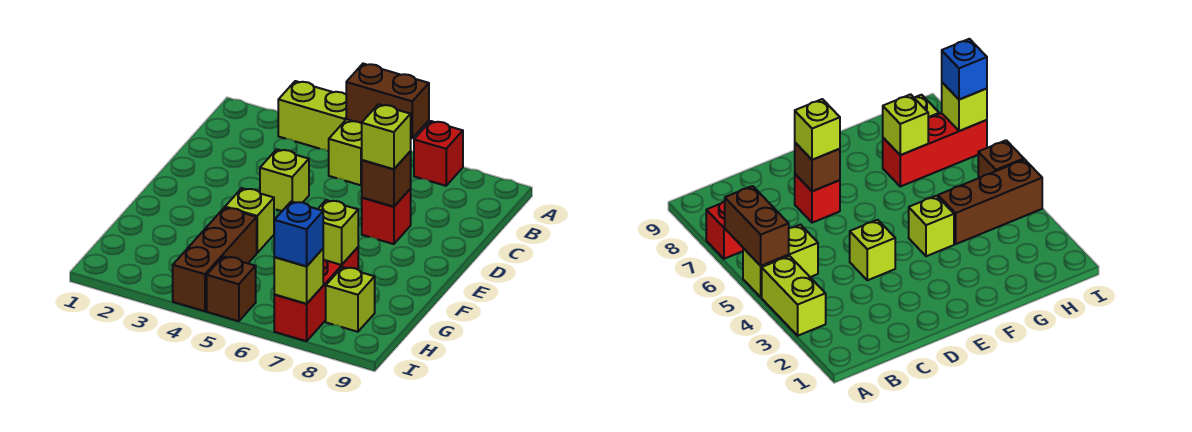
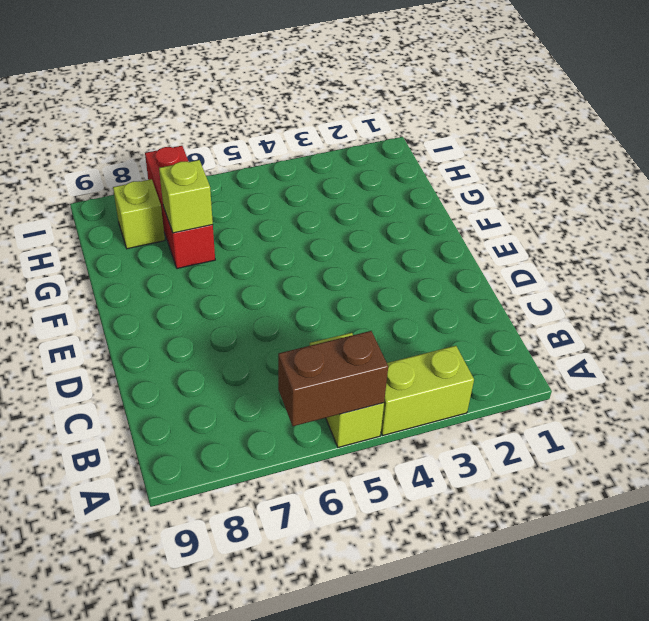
none -> red brick A7 level 1
none -> lime brick D4 level 1
none -> red brick D7 level 1

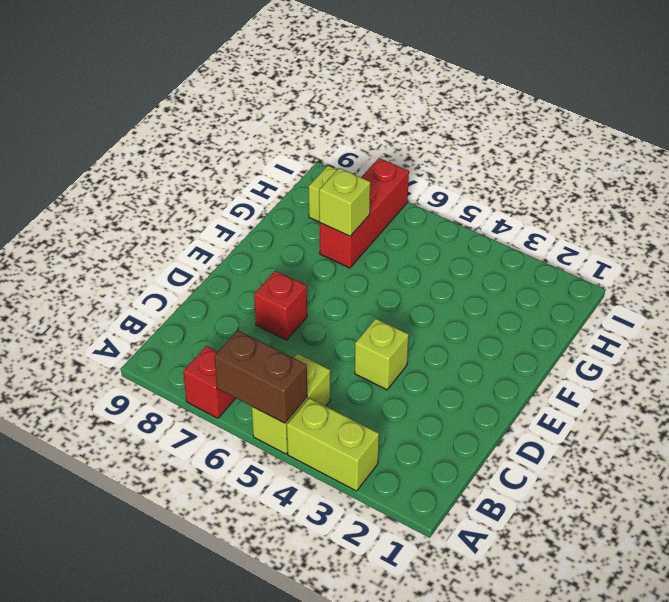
none -> lime brick F4 level 1
none -> brown brick G4:I4 level 1
none -> brown brick I5 level 1

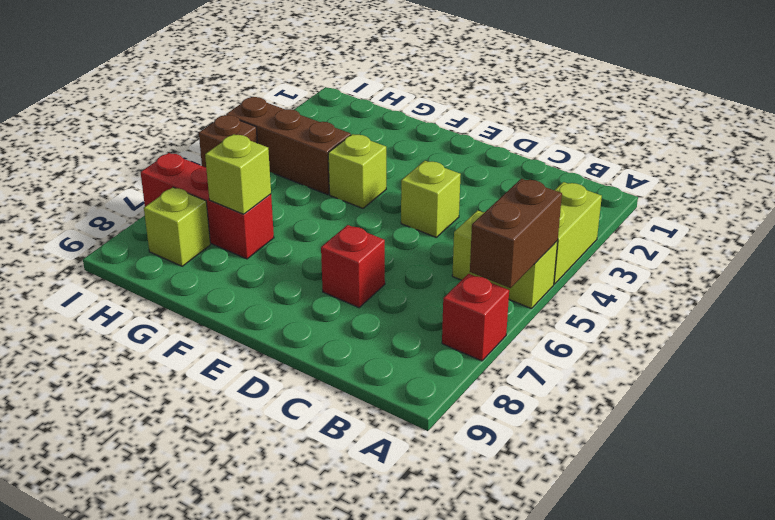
none -> brown brick D7 level 2
none -> lime brick I7 level 2
none -> lime brick D7 level 3

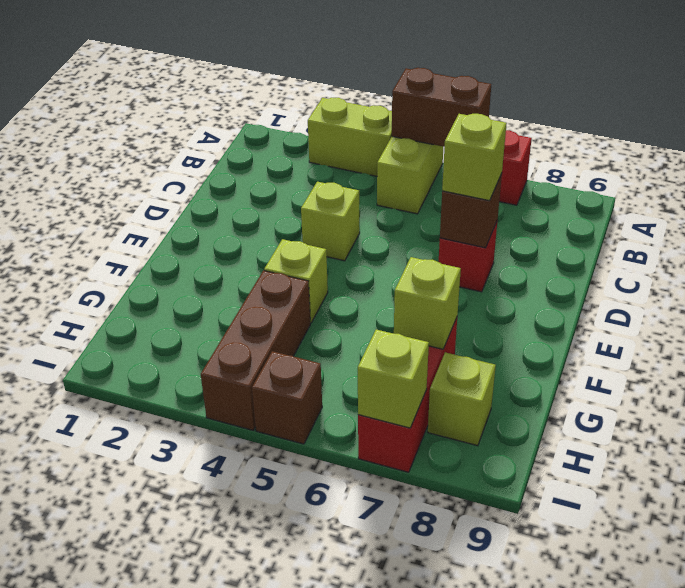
none -> blue brick I7 level 3

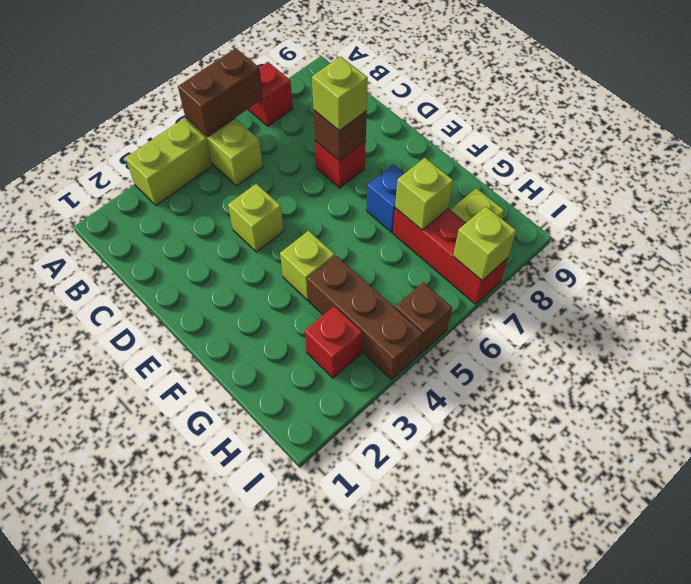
blue brick F7 level 1 -> blue brick I7 level 3
red brick H3 level 1 -> none

